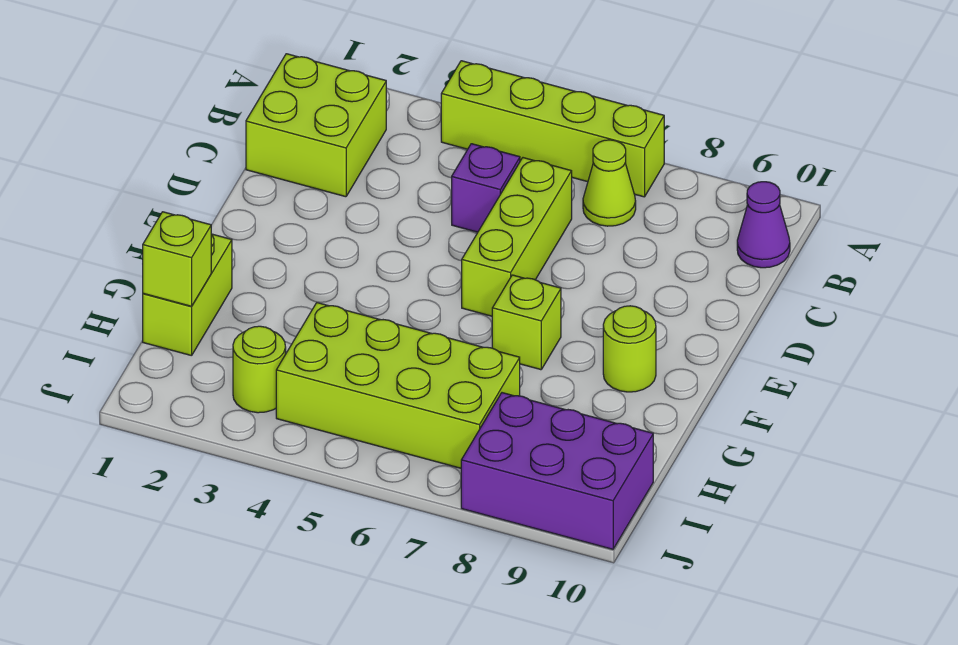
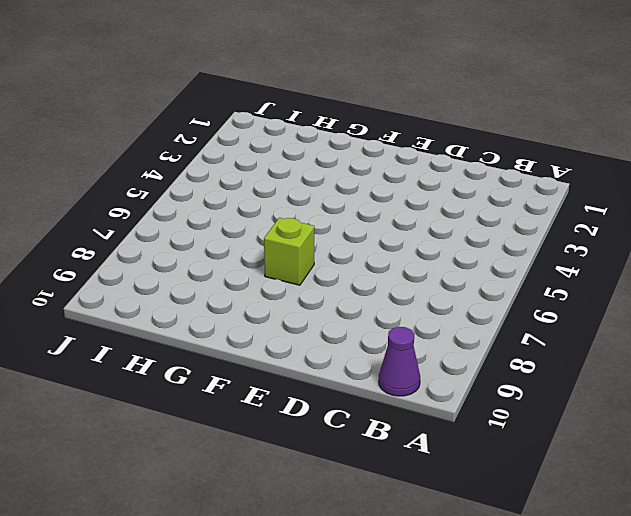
none -> lime brick A4:A7 level 1
none -> lime brick B1:C2 level 1
none -> lime cone B7 level 1

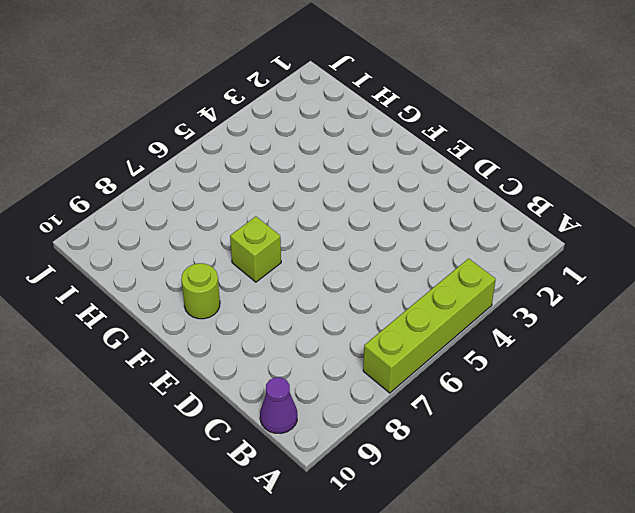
none -> lime brick B1:C2 level 1
none -> lime cone B7 level 1
none -> purple brick C5 level 1

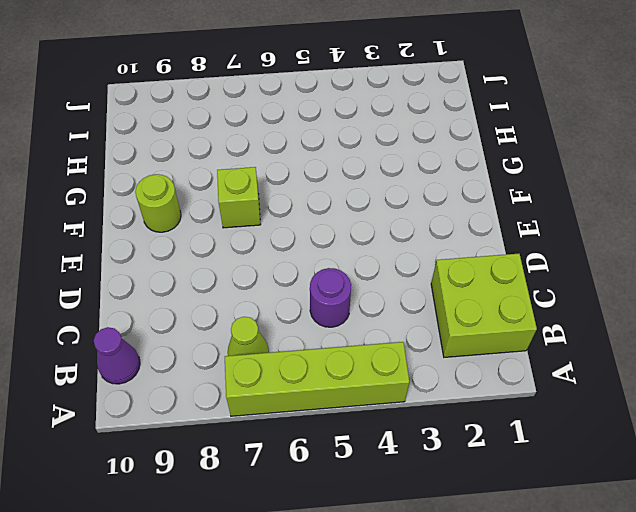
purple round brick C5 level 1 -> purple brick C5 level 1
none -> lime brick C6:E6 level 1
none -> lime brick G1:H1 level 1
none -> lime brick H4:I7 level 1

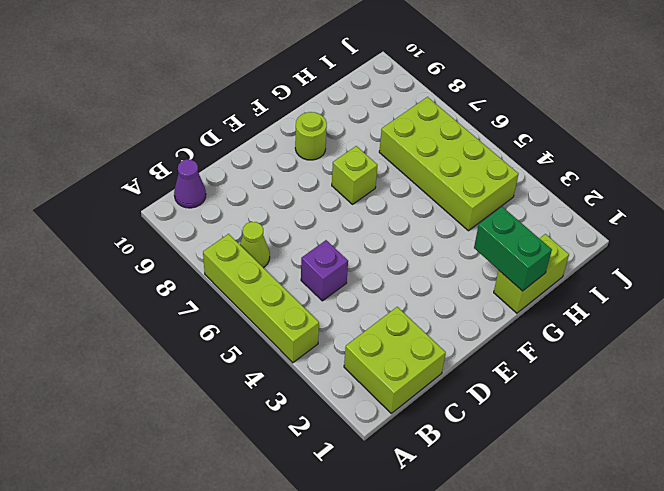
green brick G1:G2 level 2 -> none
none -> lime brick C6:E6 level 1
none -> lime round brick I3 level 1
none -> purple brick I8:J10 level 1

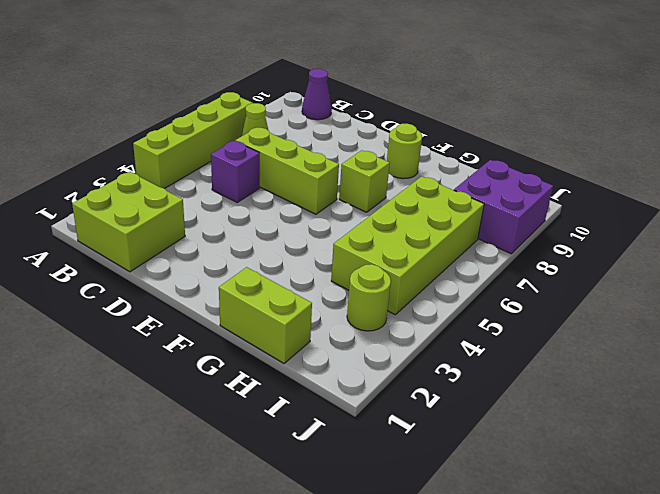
purple brick I8:J9 level 1 -> purple brick I8:J10 level 1
none -> lime brick H1 level 2

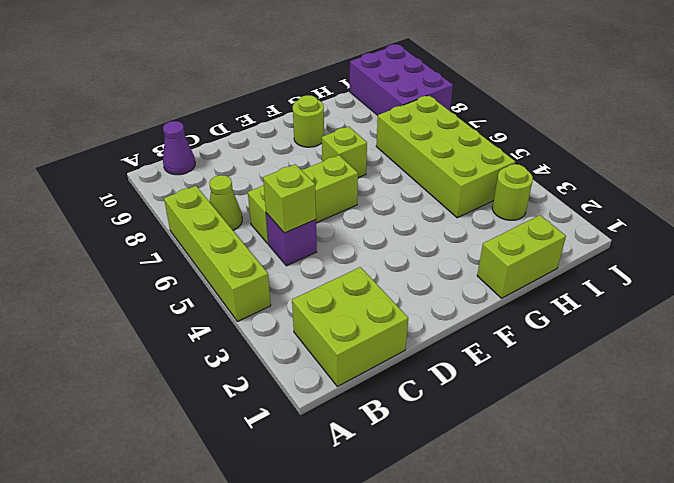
lime brick C5 level 2 -> lime brick H1 level 2

